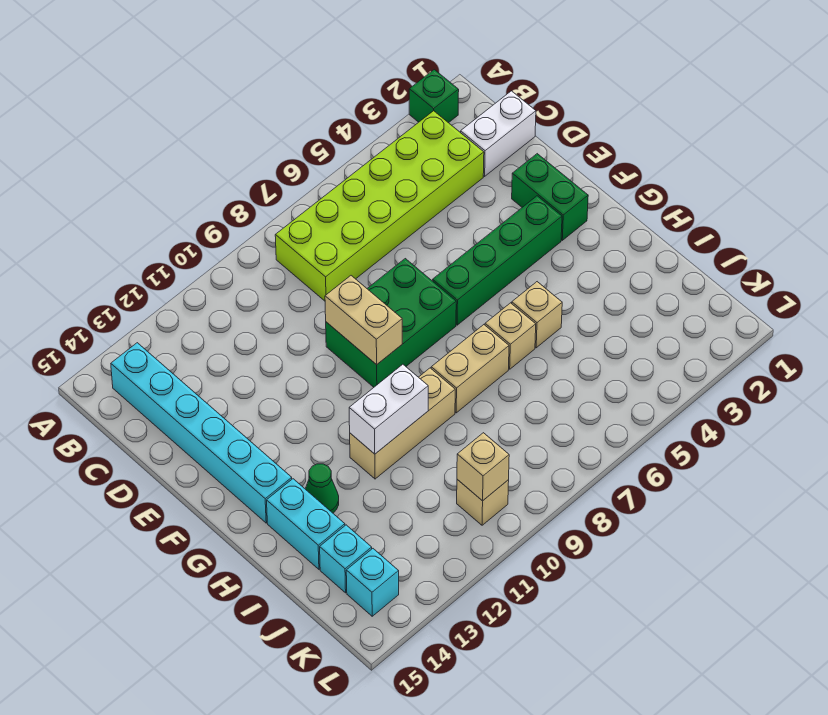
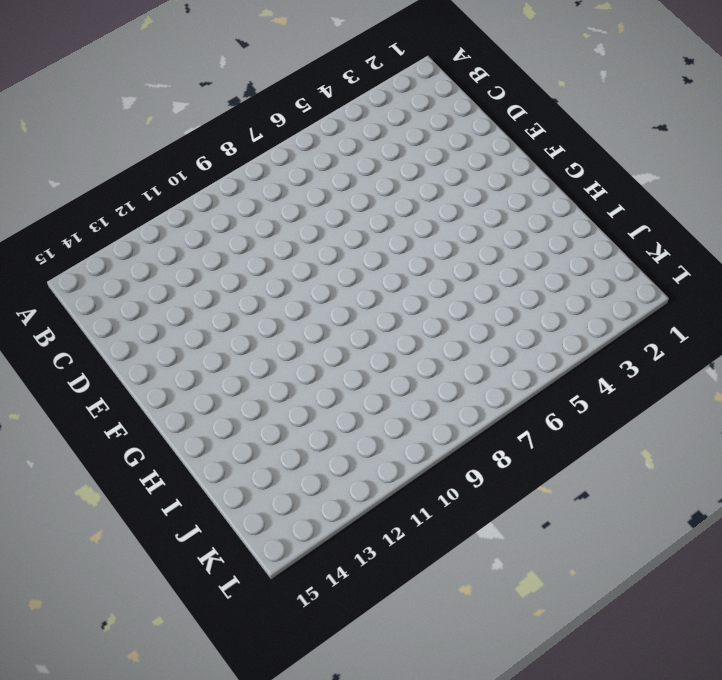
none -> green brick A2 level 1
none -> lime brick B3:C8 level 1
none -> cyan brick B14:G14 level 1

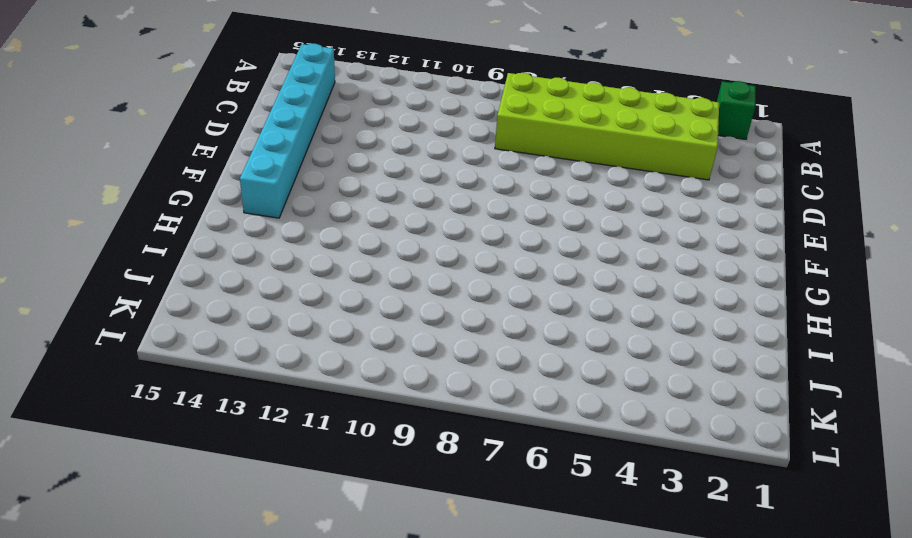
none -> white brick C1:C2 level 1
none -> green brick E2:F2 level 1
none -> green brick E7:F9 level 1

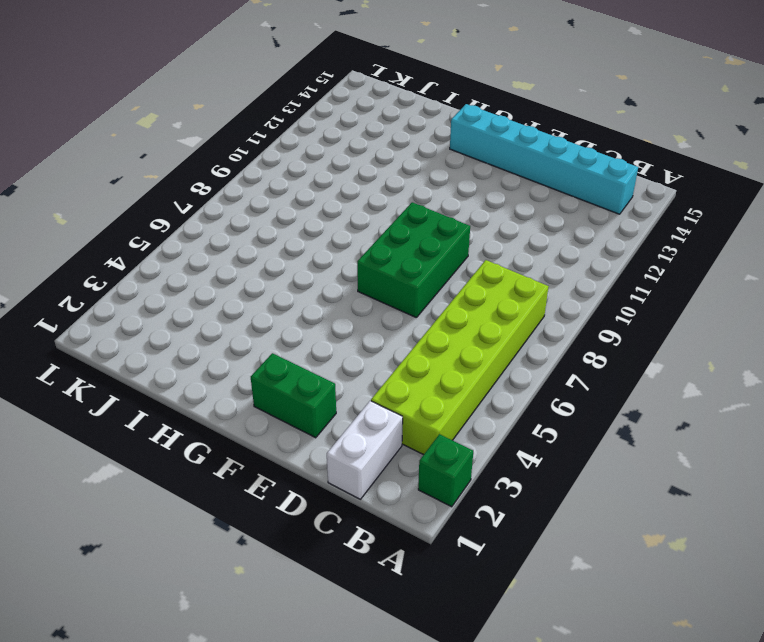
none -> green brick F3:F6 level 1
none -> tan brick H5 level 1
none -> tan brick H6 level 1

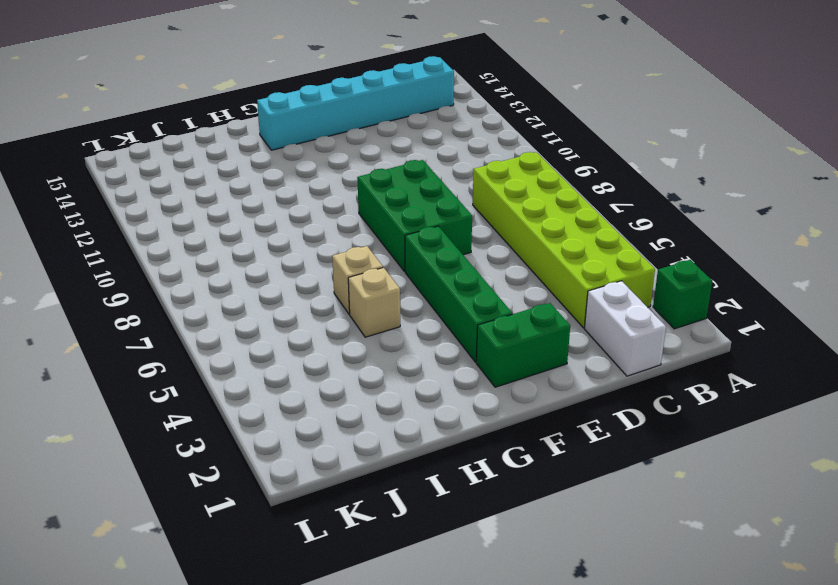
none -> tan brick H7:H8 level 1
none -> tan brick H9:H11 level 1
none -> green cone H13 level 1

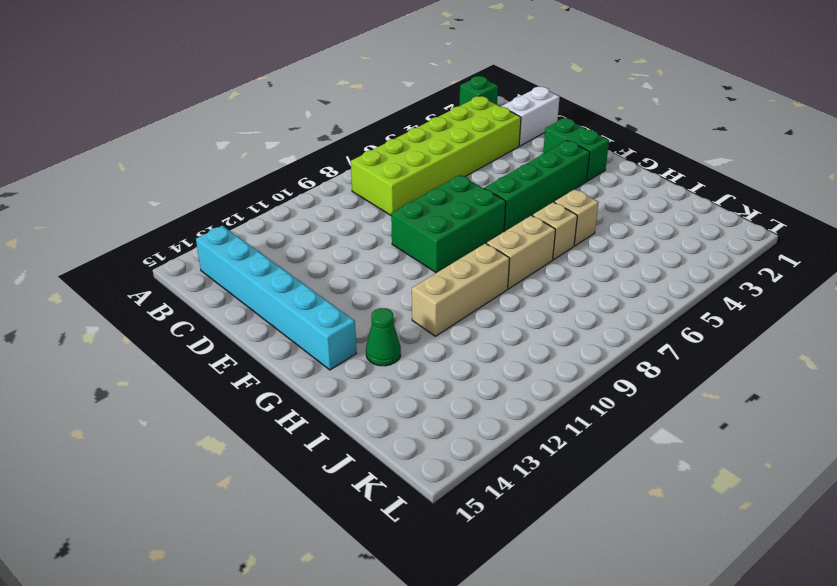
none -> cyan brick H14:I14 level 1
none -> cyan brick J14 level 1
none -> tan brick K10 level 1

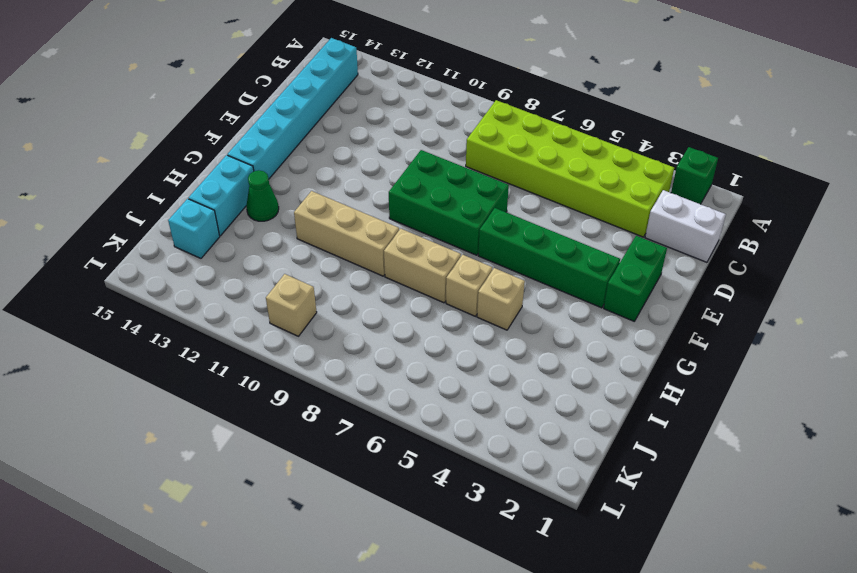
none -> cyan brick K14 level 1
none -> tan brick E9:F9 level 2
none -> white brick H10:H11 level 2

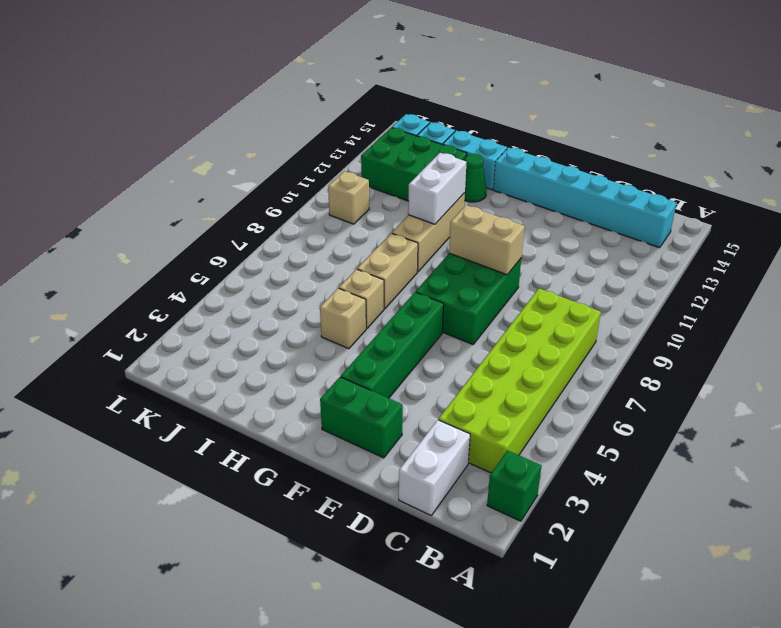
green brick I12:K13 level 1 -> none
none -> tan brick K10 level 2

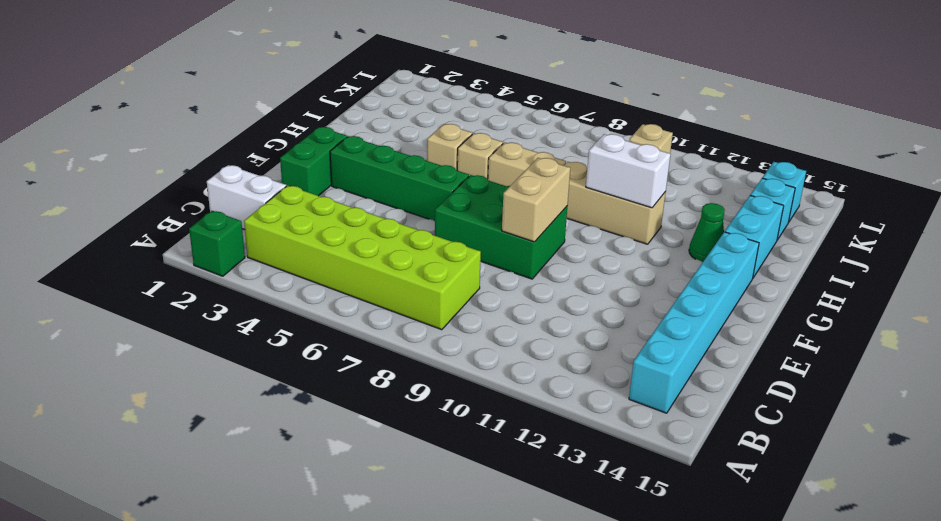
none -> tan brick K10 level 2

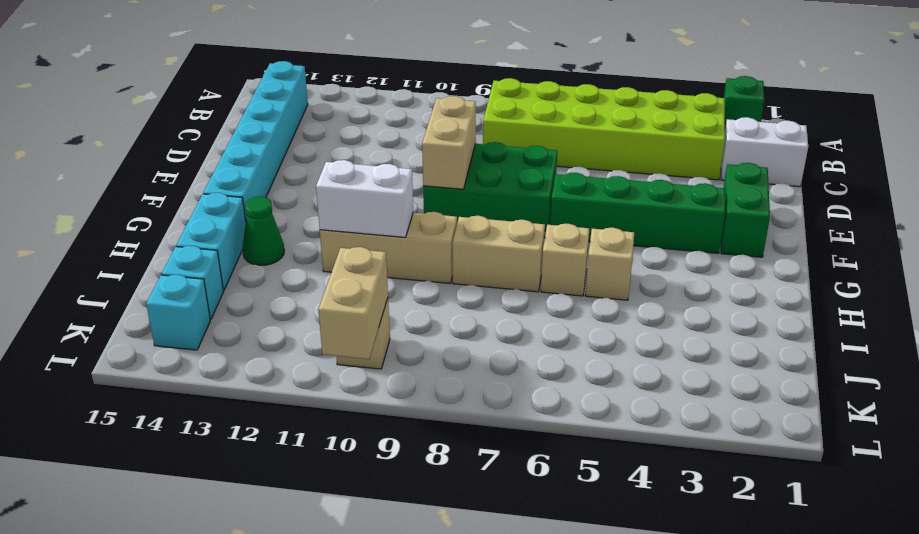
tan brick K10:L10 level 2 -> tan brick K10 level 2

